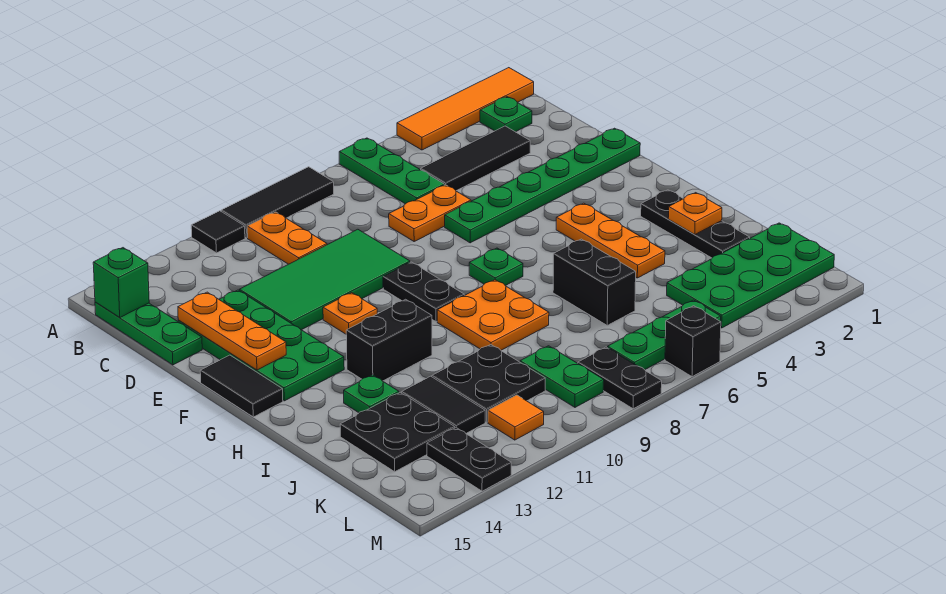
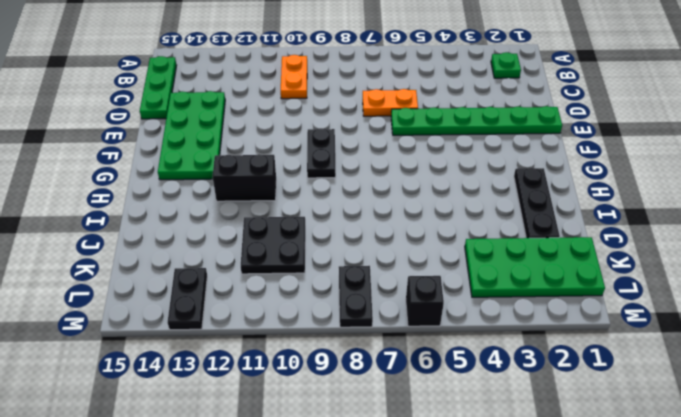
none -> orange tile A1:A4 level 1
none -> green plate A6:C6 level 1
none -> black tile A8:A10 level 1
none -> black tile A11 level 1

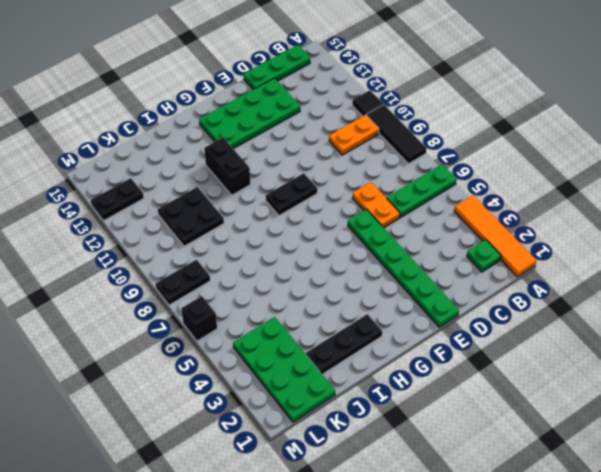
none -> black tile C3:C5 level 1
none -> green tile D9:E12 level 1
none -> orange plate F11 level 1
none -> black tile F15:G15 level 1

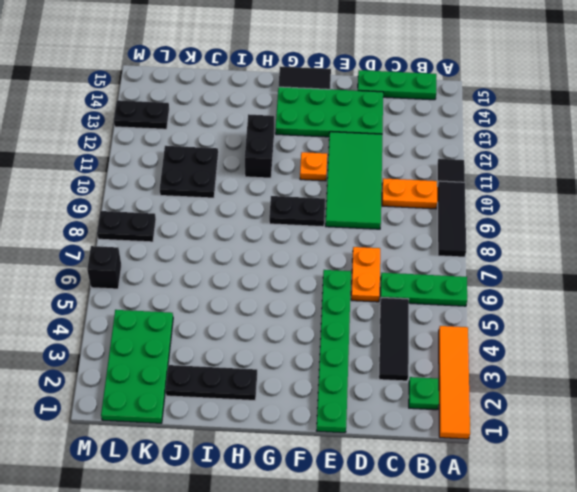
none -> orange plate G4:I4 level 1
none -> green plate G7 level 1
none -> orange plate H8:I9 level 1
none -> black brick I6:J6 level 1

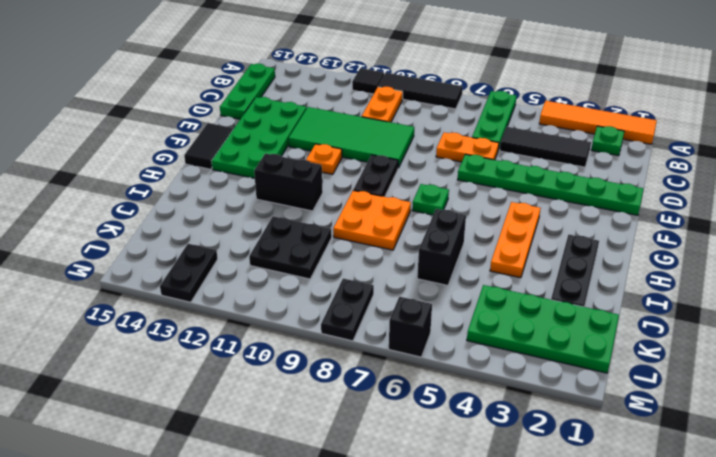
none -> green plate I13 level 1
none -> black tile J12:K12 level 1
none -> black plate J13:K14 level 1
none -> green plate K9:L9 level 1

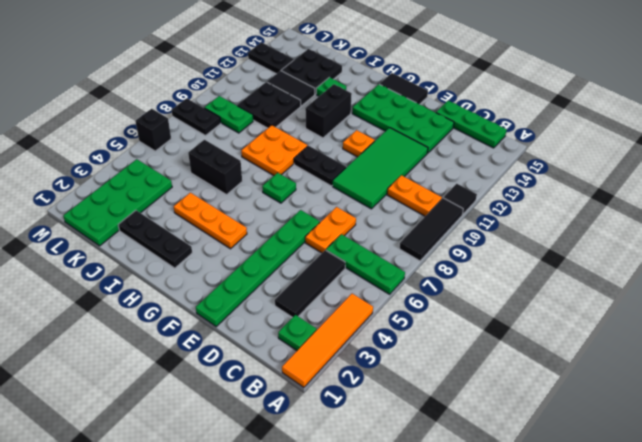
none -> green plate L5:L7 level 1
none -> orange tile L11 level 1
none -> green brick B15 level 2
none -> orange plate D14:F14 level 2

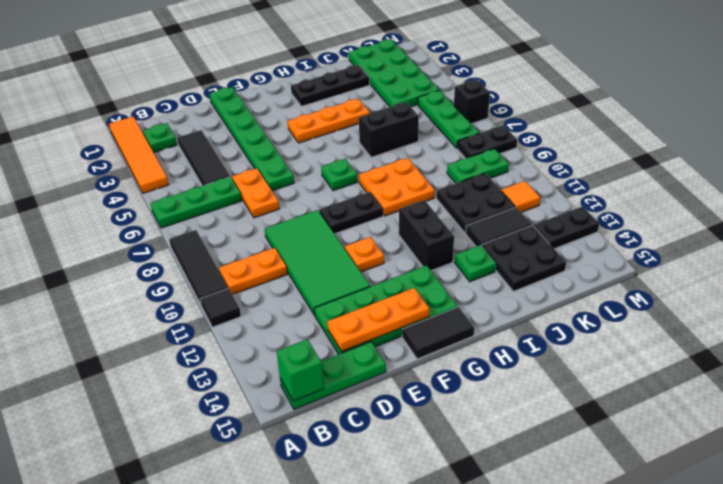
none -> orange plate I2 level 2

